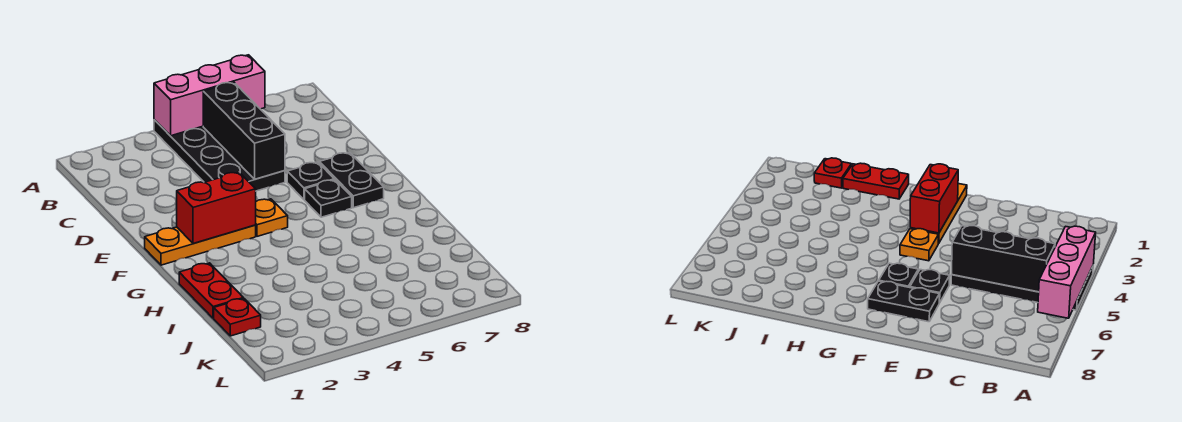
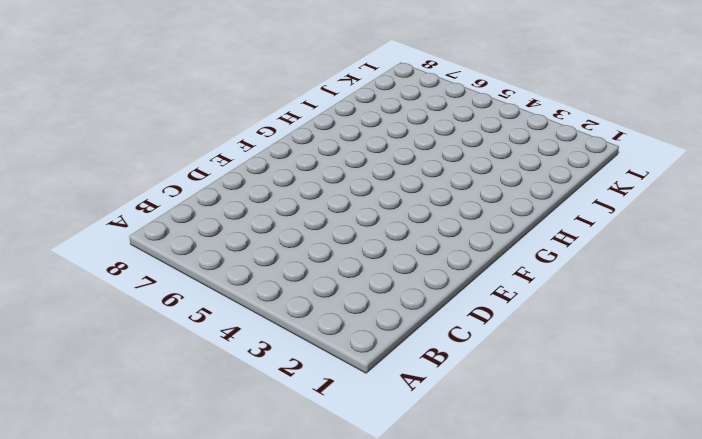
none -> black plate A4:D5 level 1
none -> black plate E6 level 1

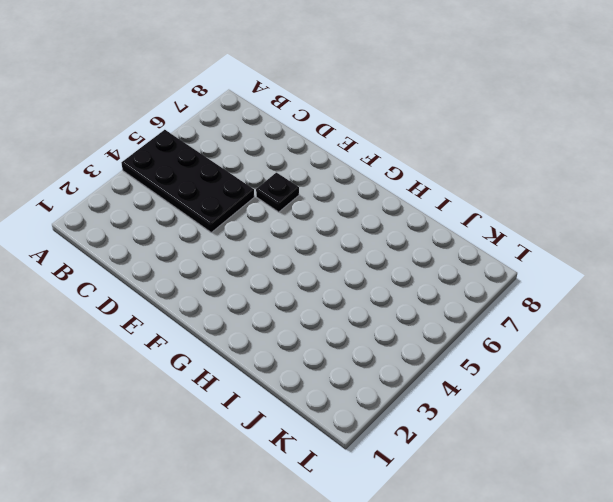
none -> black plate E7:F7 level 1
none -> orange plate F1:F3 level 1

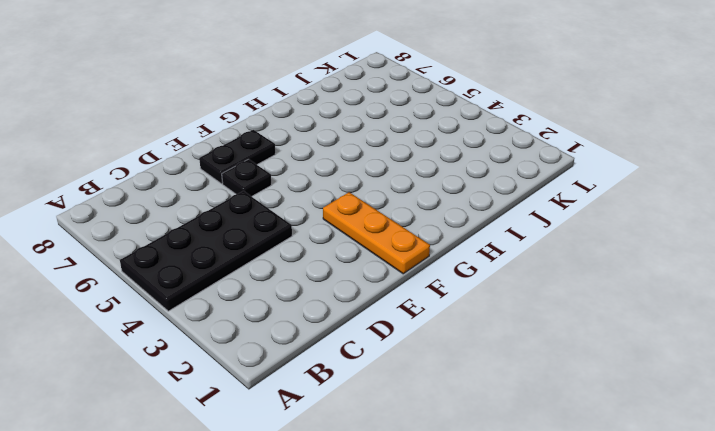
none -> orange plate F4 level 1
none -> black plate F6 level 1

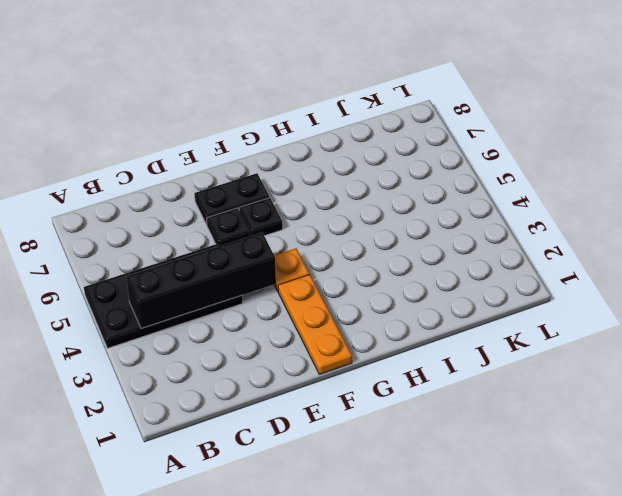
black brick B4:E4 level 2 -> none
none -> red plate H1:I1 level 1
none -> red plate J1 level 1

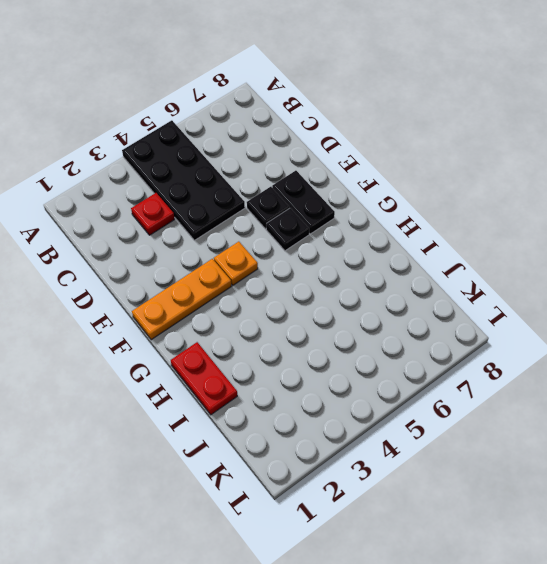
red plate C3 level 1 -> red plate J1 level 1
none -> pink brick A4:A6 level 2
none -> black brick B5:D5 level 2

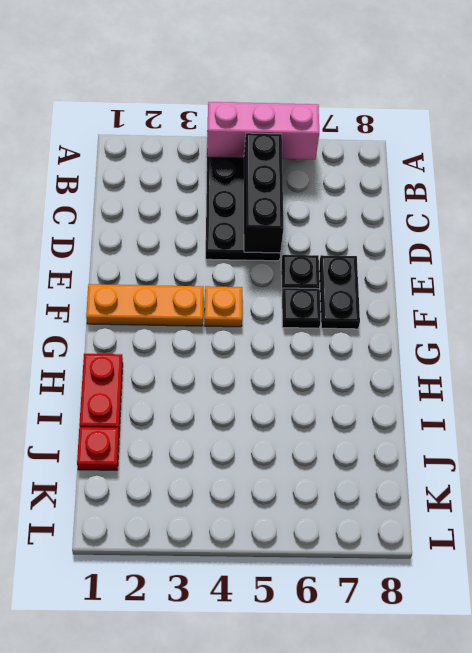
none -> red brick F2:F3 level 2

